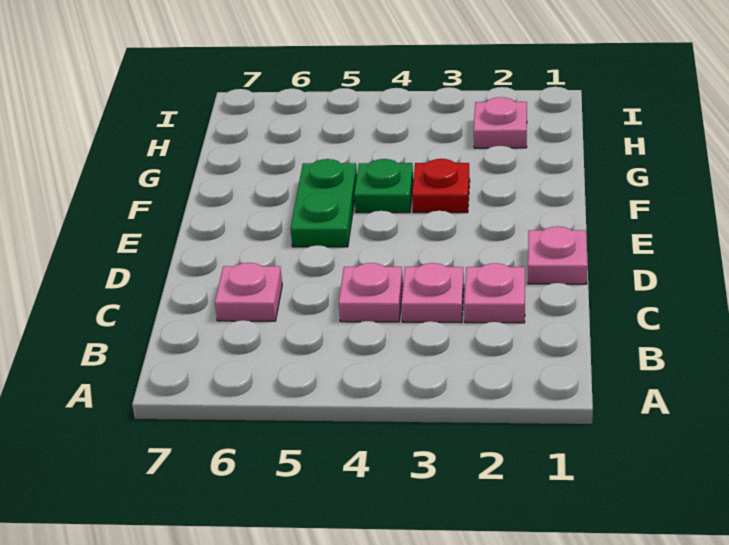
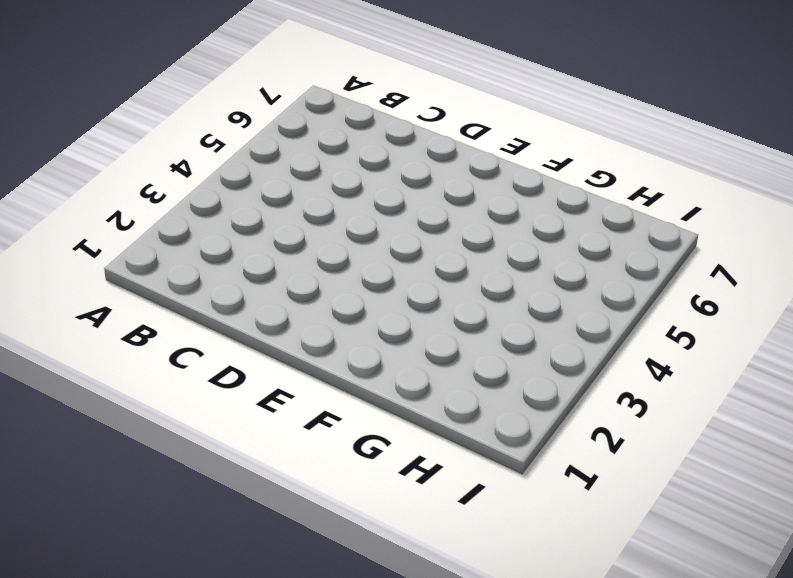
none -> pink plate C2 level 1
none -> pink plate C3 level 1

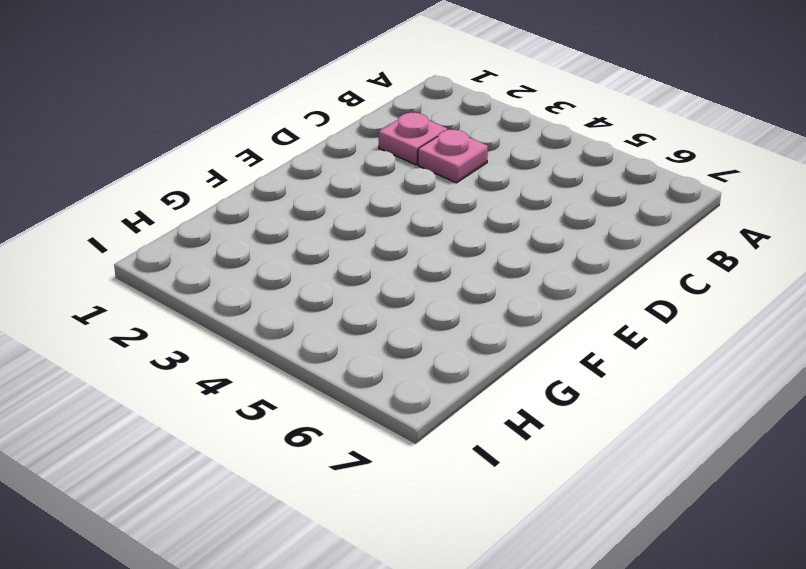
none -> pink plate C4 level 1
none -> pink plate C6 level 1

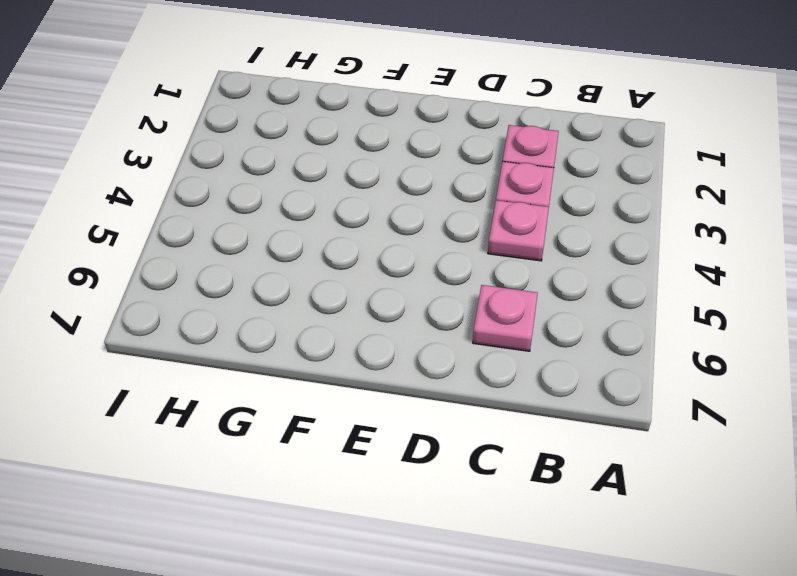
none -> pink plate D1 level 1
none -> green plate E5:F5 level 1

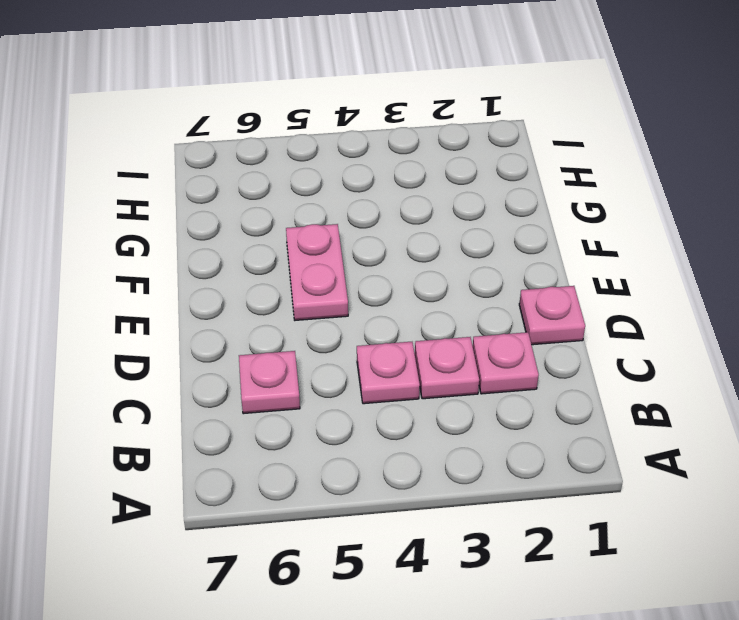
pink plate E5:F5 level 1 -> green plate E5:F5 level 1
none -> red plate F3 level 1
none -> green plate F4 level 1

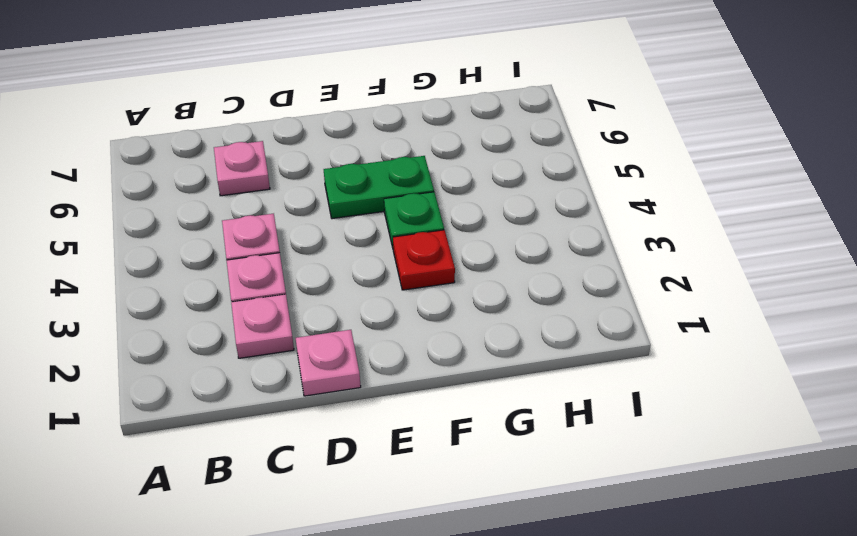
none -> pink plate H2 level 1

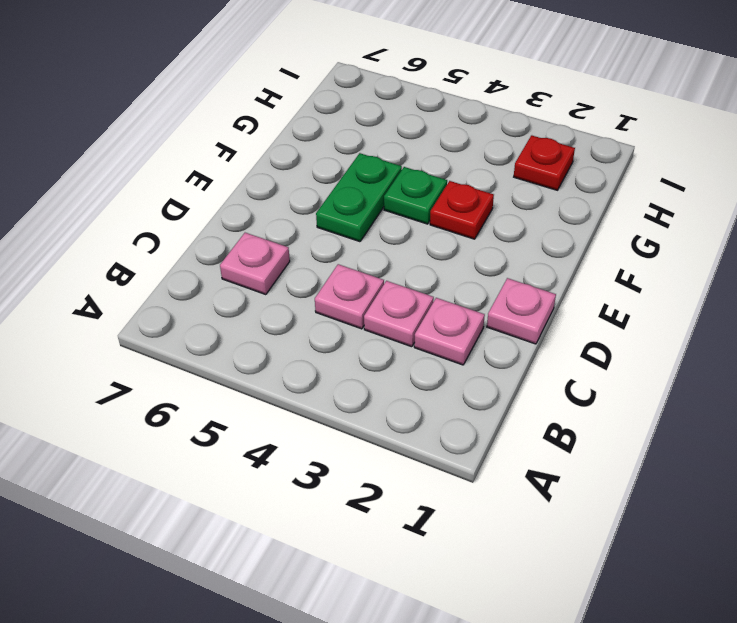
red plate H2 level 1 -> pink plate H2 level 1

